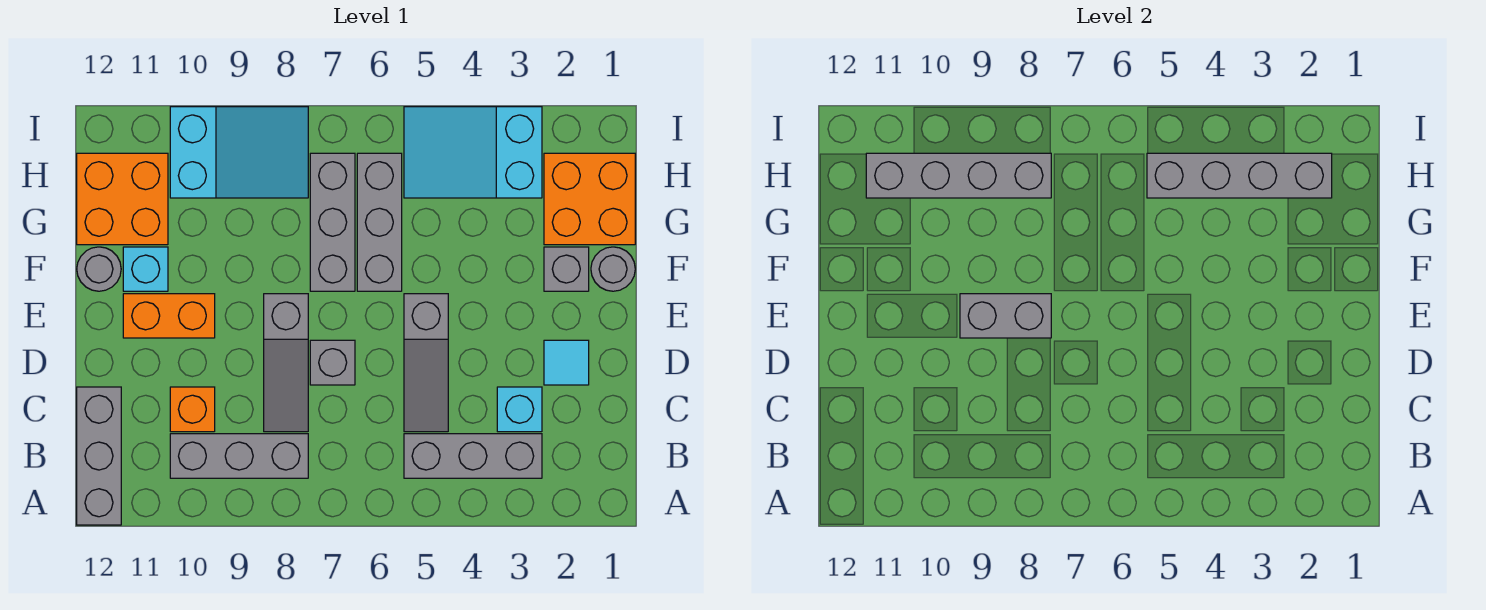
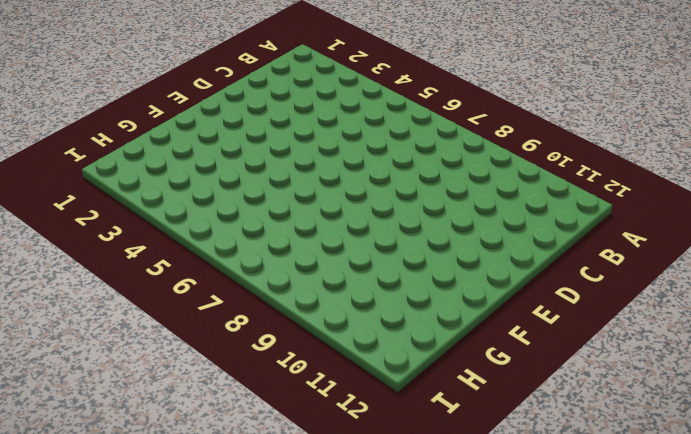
none -> grey brick A12:C12 level 1
none -> grey brick B3:B5 level 1
none -> grey brick B8:B10 level 1

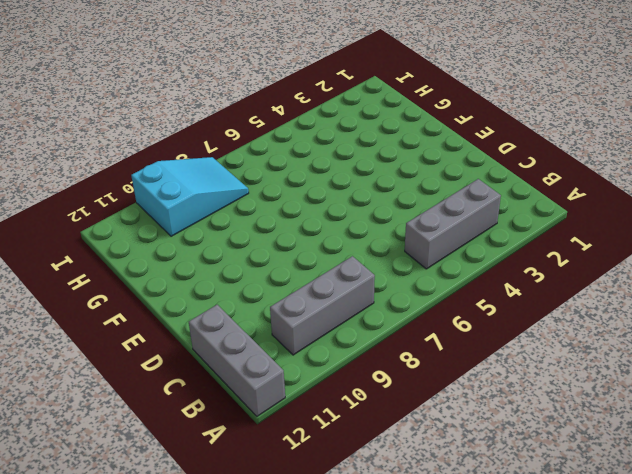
none -> cyan brick C3 level 1
none -> grey slope C5:E5 level 1 top E
none -> grey slope C8:E8 level 1 top E

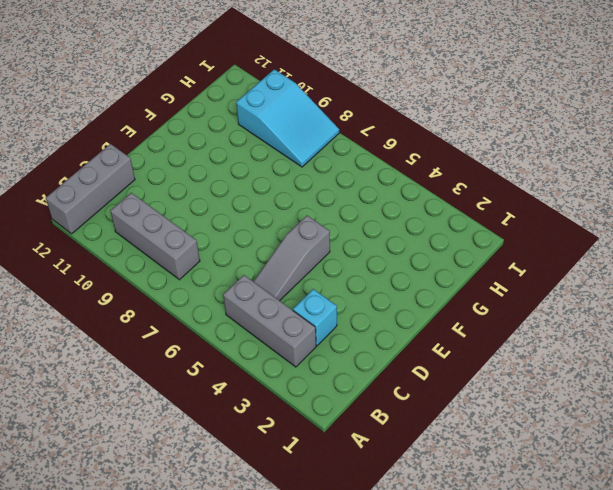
none -> grey slope C8:E8 level 1 top E
none -> orange brick C10 level 1
none -> cyan tile D2 level 1

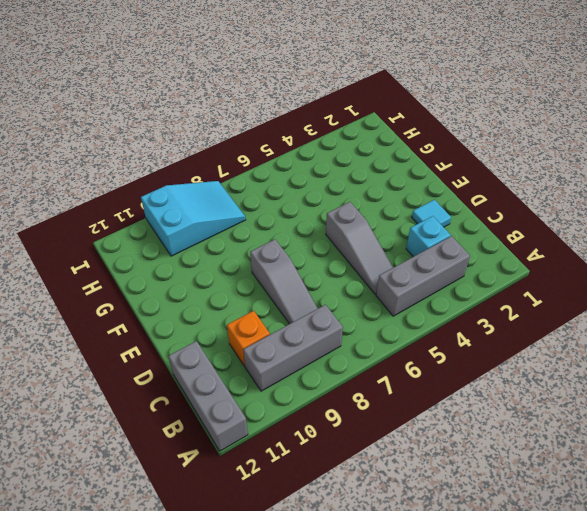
none -> grey brick D7 level 1
none -> orange brick E10:E11 level 1
none -> grey round brick F1 level 1

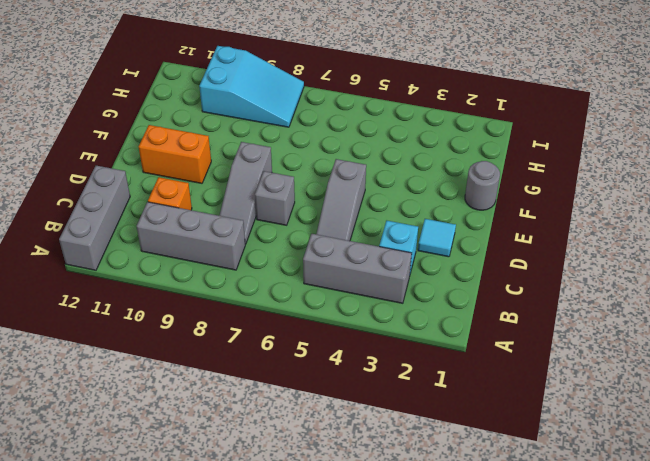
none -> grey brick F2 level 1
none -> grey brick F6:H6 level 1
none -> grey brick F7:H7 level 1

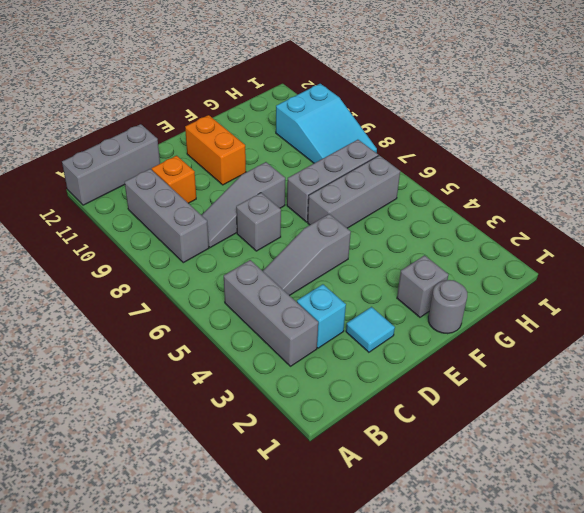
none -> cyan brick F11 level 1
none -> grey round brick F12 level 1
none -> orange brick G1:H2 level 1

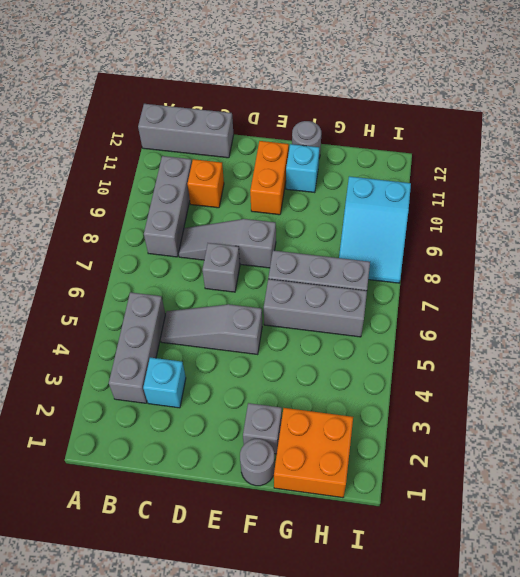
none -> cyan tile D2 level 1
none -> orange brick G11:H12 level 1
none -> cyan slope H3:I5 level 1 top 3

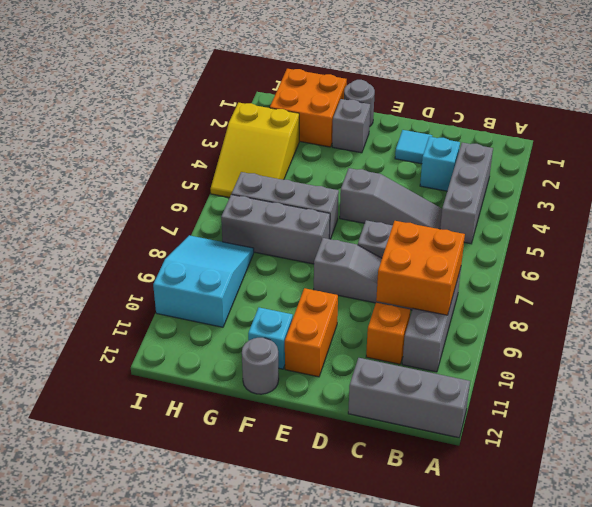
orange brick B8:C9 level 2 -> orange brick G11:H12 level 1
yellow slope H3:I5 level 1 top 3 -> cyan slope H3:I5 level 1 top 3
none -> grey brick E8:E9 level 2
none -> grey brick H2:H5 level 2
none -> grey brick H8:H11 level 2

